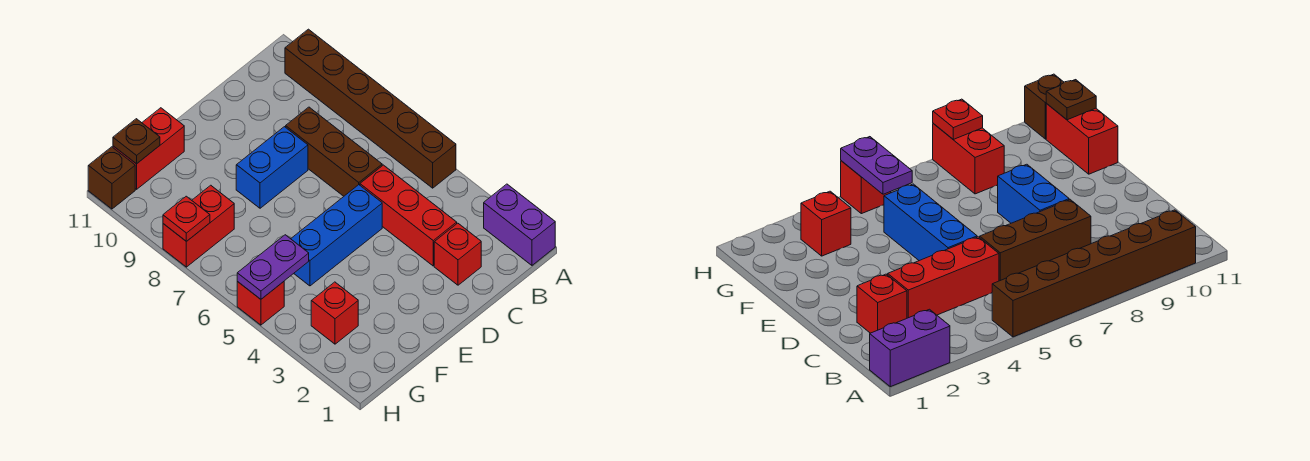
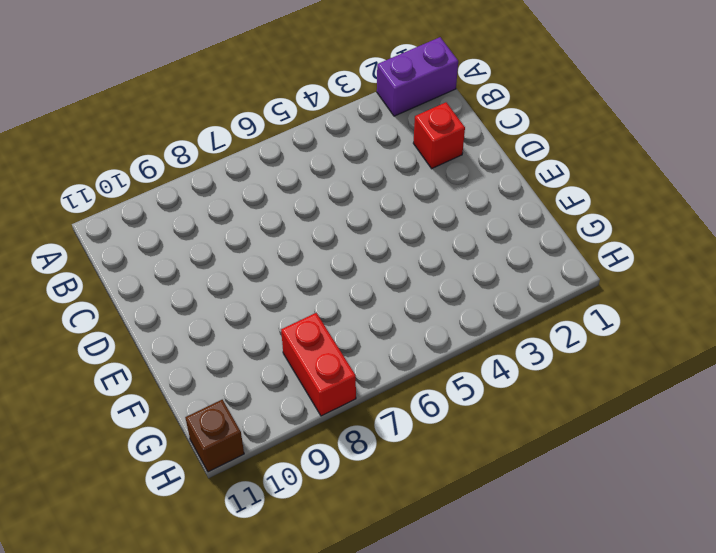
none -> brown brick A5:A10 level 1
none -> red brick C3:C5 level 1
none -> brown brick C6:C8 level 1

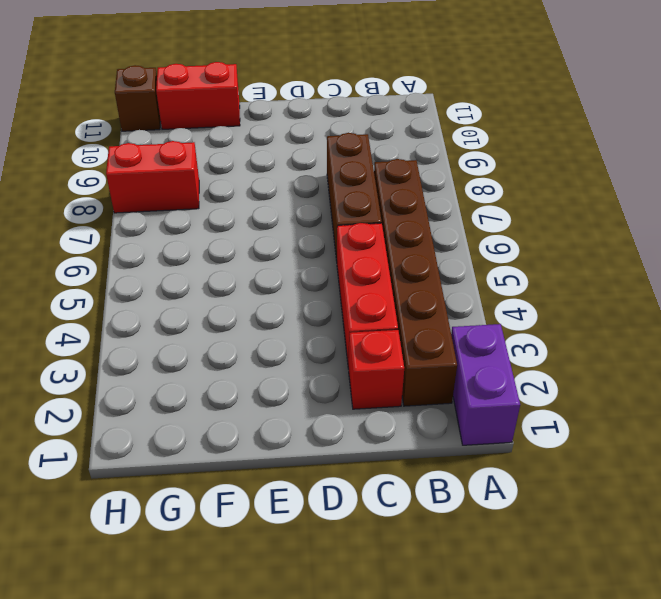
brown brick B2:B7 level 1 -> brown brick A5:A10 level 1
none -> blue brick D5:F5 level 1
none -> blue brick D8:E8 level 1
none -> red brick G3 level 1

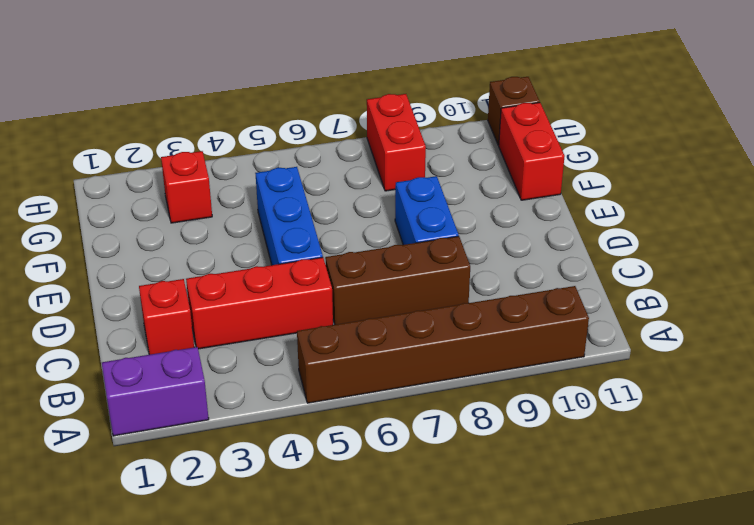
none -> red brick H5 level 1
none -> purple plate G5:H5 level 2
none -> brown plate G11 level 2

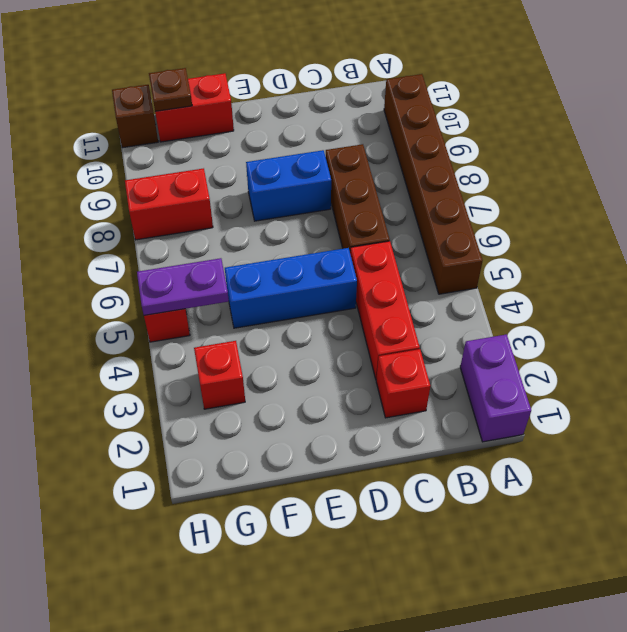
none -> red plate H8 level 2

